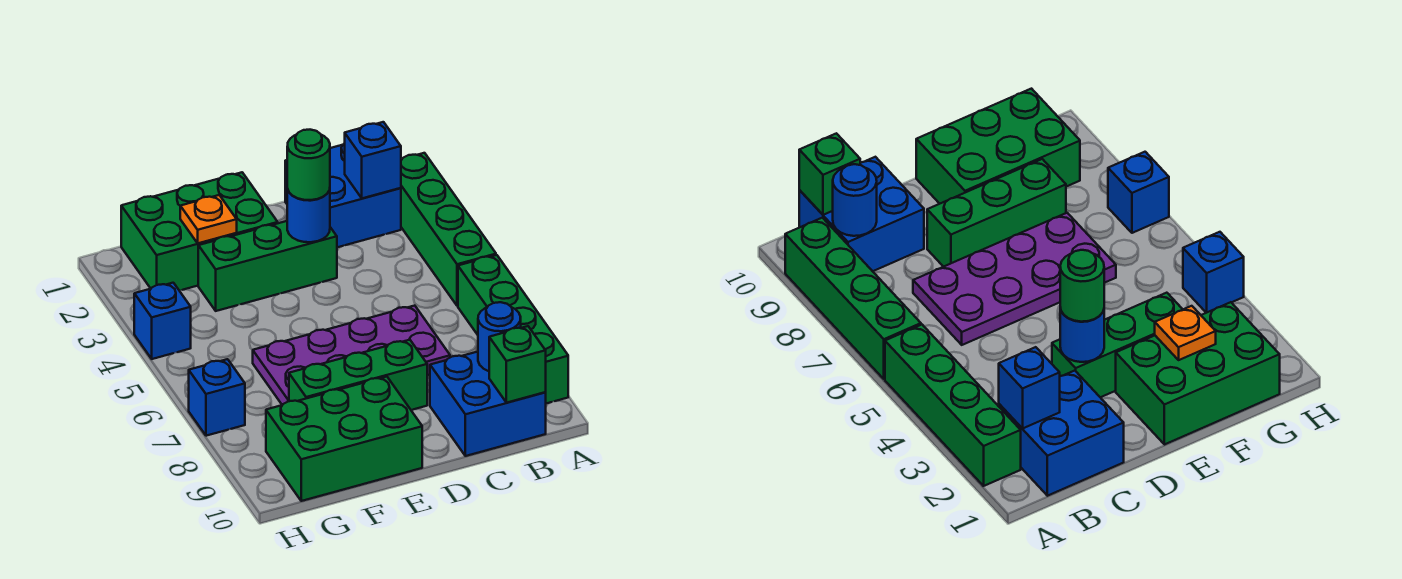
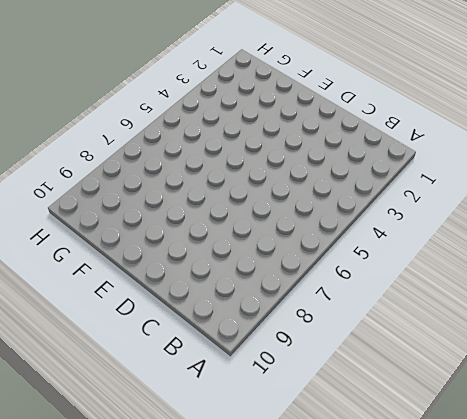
none -> green brick A2:A5 level 1
none -> green brick A6:A9 level 1
none -> blue brick B1:C2 level 1

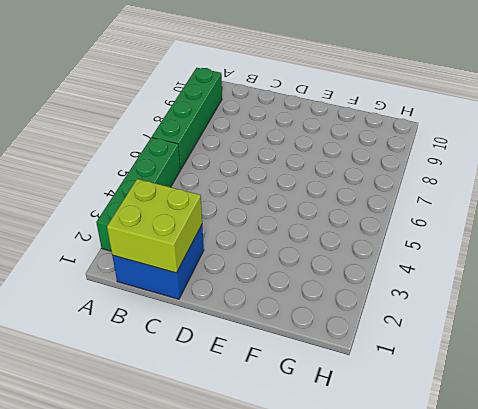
lime brick B1:C2 level 2 -> blue brick B2 level 2
none -> blue brick B9:C10 level 1
none -> purple plate C6:F7 level 1
none -> green brick D3:F3 level 1

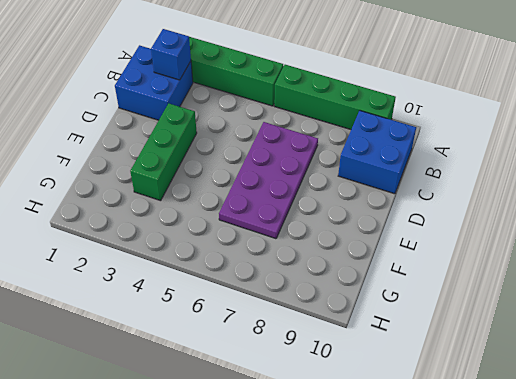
none -> green brick D8:F8 level 1
none -> green brick E1:G2 level 1
none -> green brick E9:G10 level 1

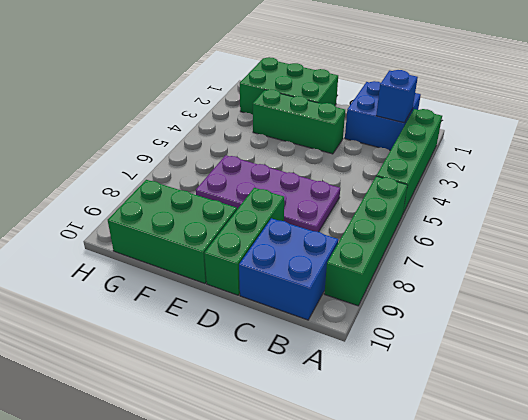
green brick D8:D10 level 1 -> green brick D8:F8 level 1
none -> blue brick H4 level 1
none -> blue brick H7 level 1
none -> blue round brick B9 level 2

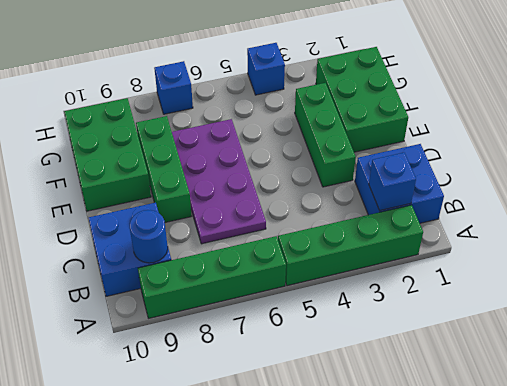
none -> green brick B10 level 2
none -> blue round brick D3 level 2
none -> orange plate F2 level 2

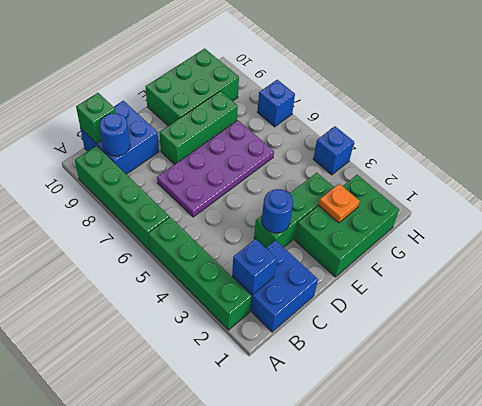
none -> green round brick D3 level 3

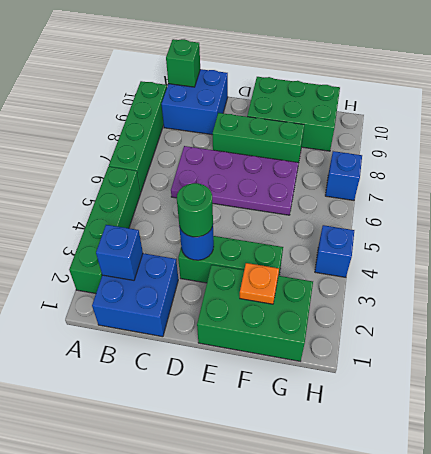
none -> blue round brick B9 level 2

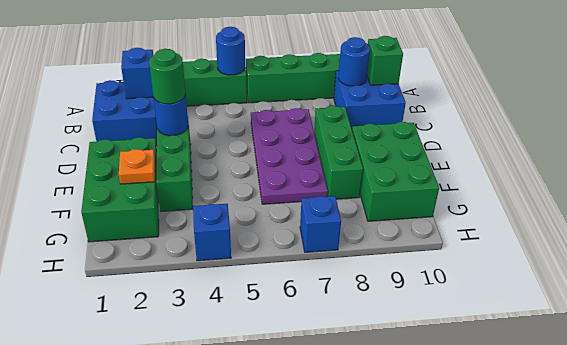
blue round brick A5 level 2 -> none

